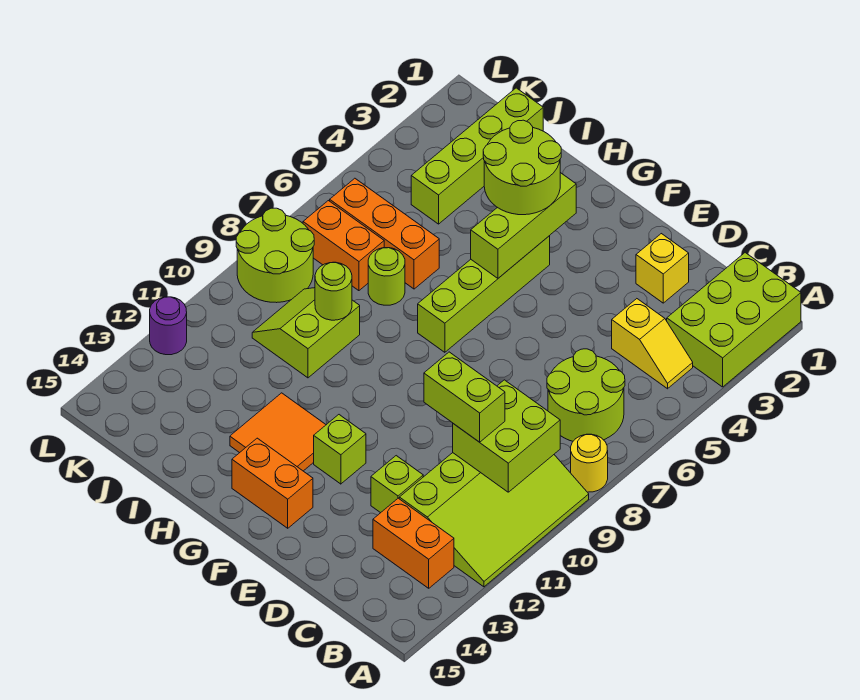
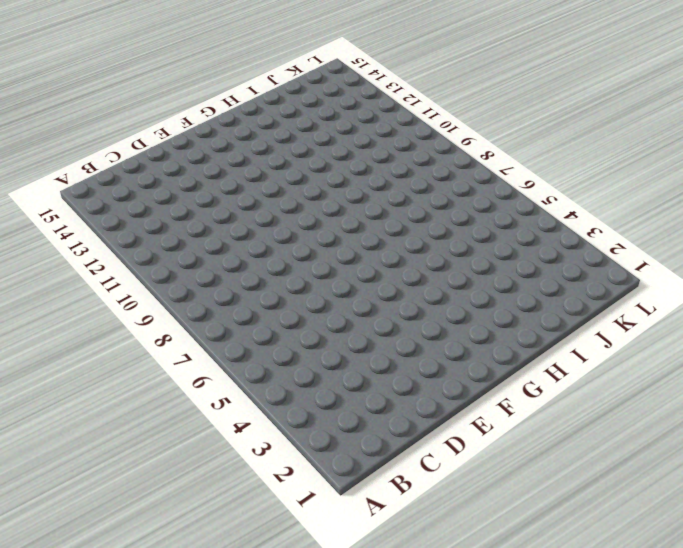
none -> lime brick A1:B3 level 1
none -> yellow round brick A8 level 1
none -> lime slope A9:C12 level 1 top C

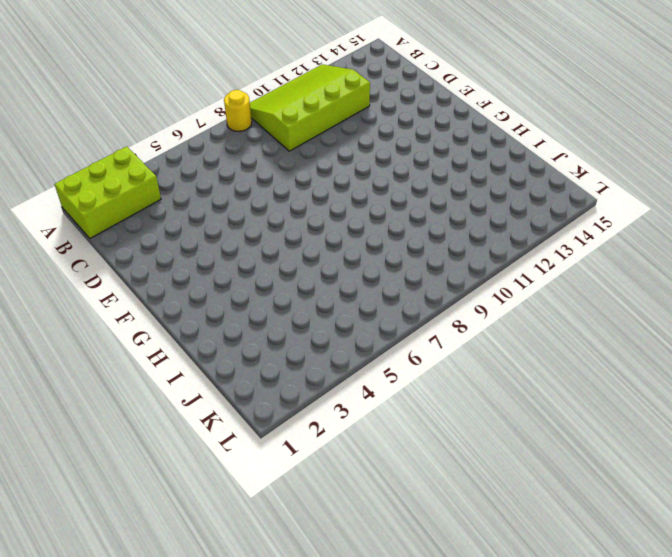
none -> yellow slope B4:C4 level 1 top C
none -> lime round brick B6:C7 level 1
none -> orange brick B13:C13 level 1

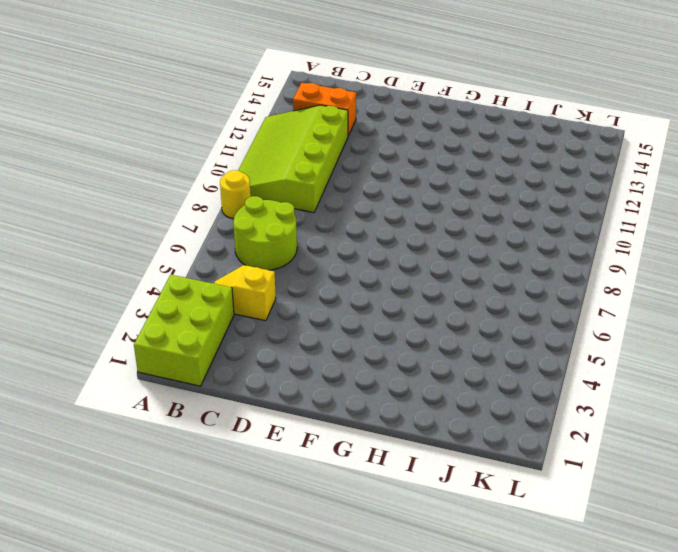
none -> yellow brick D2 level 1
none -> lime brick D12 level 1
none -> lime brick F12 level 1

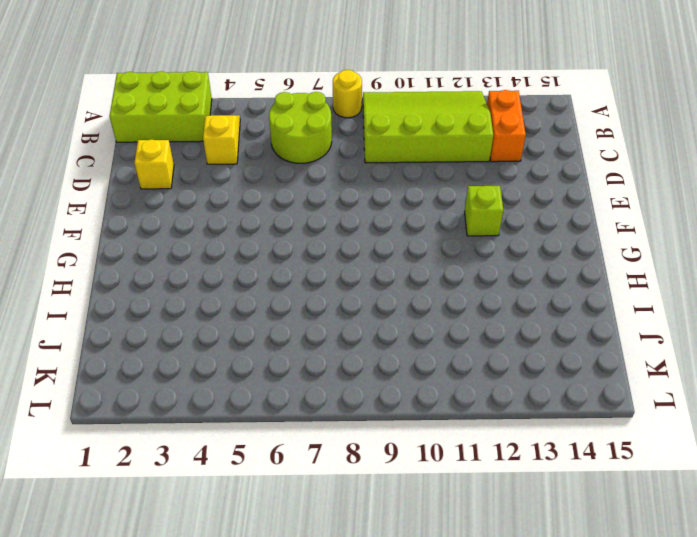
none -> lime brick D12 level 1
none -> orange brick F14:G14 level 1
none -> lime brick G4:G7 level 1

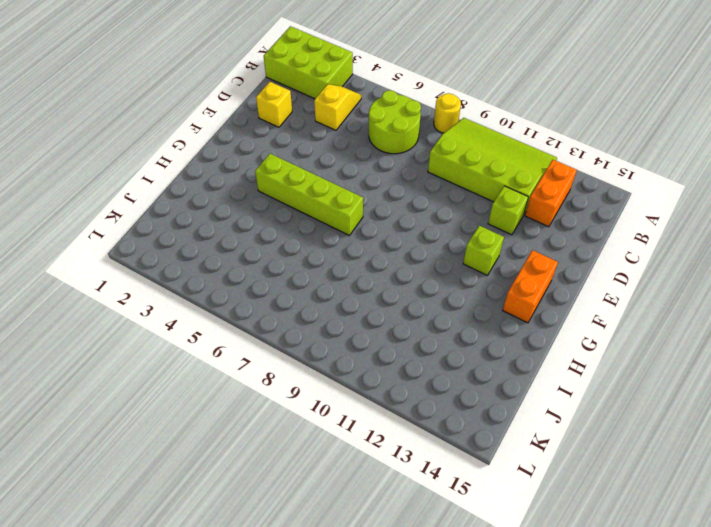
none -> orange tile G12:H13 level 1
none -> orange brick I6:K6 level 1
none -> lime round brick I7 level 1

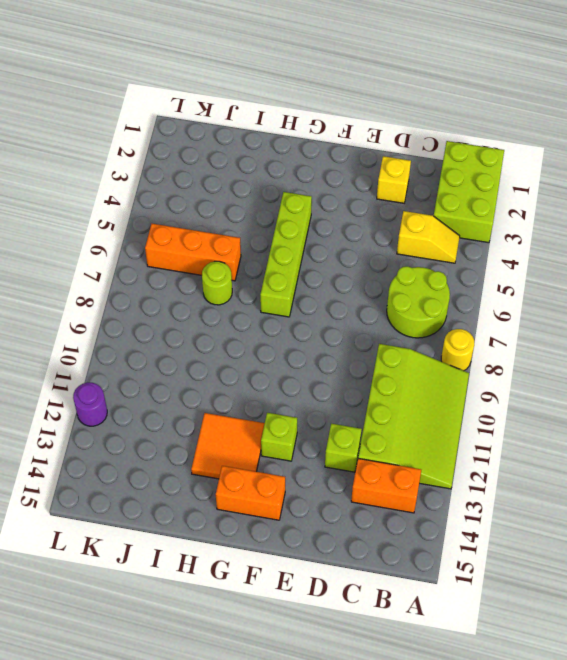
none -> lime slope I9:J10 level 1 top I
none -> lime brick J1:J4 level 1
none -> orange brick J7:K7 level 1

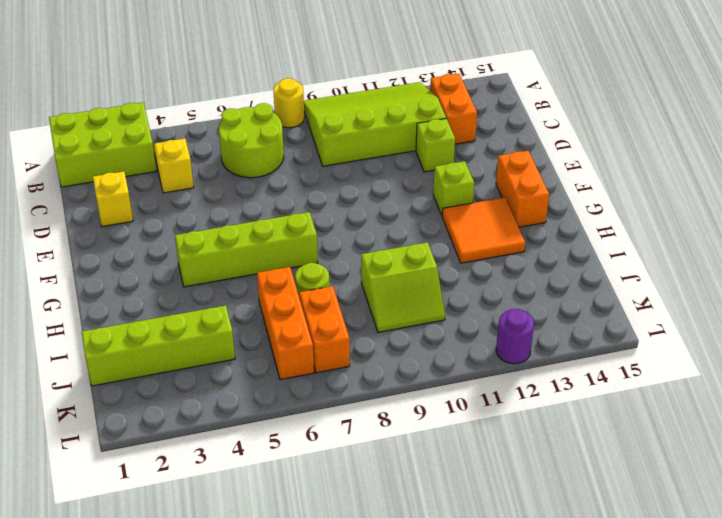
none -> lime round brick K8:L9 level 1
none -> lime brick B9:C10 level 2
none -> lime brick G3:G5 level 2

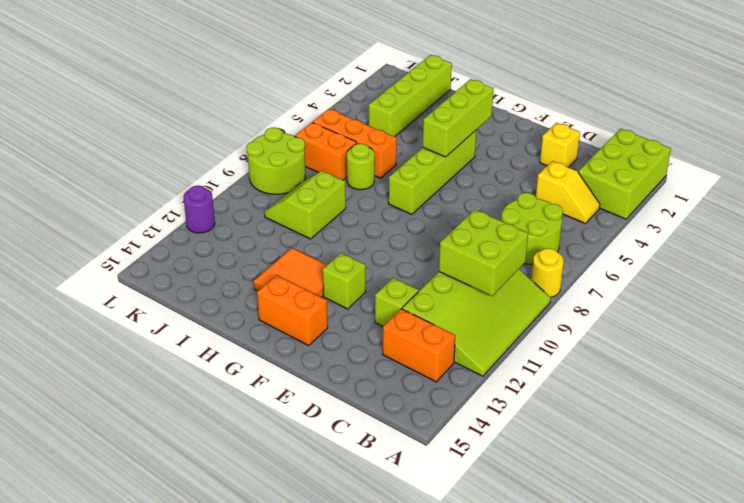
none -> lime round brick I9 level 2
none -> lime brick C10:D10 level 3
none -> lime round brick G3:H4 level 3

